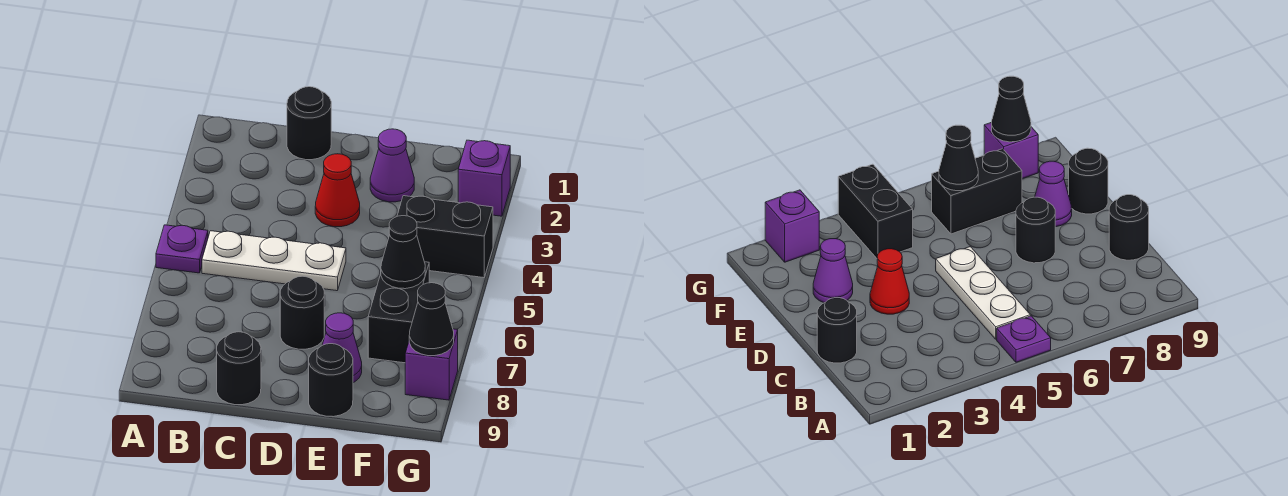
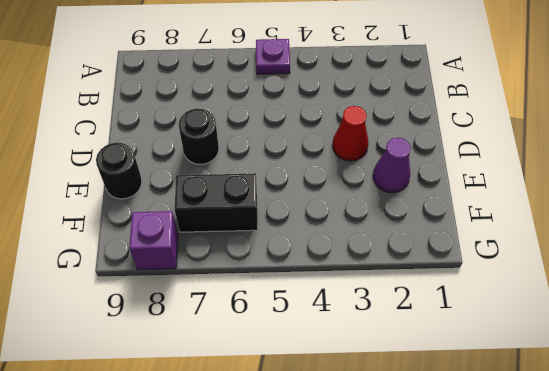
none -> white plate B5:D5 level 1
none -> black round brick C1 level 1
none -> black round brick C9 level 1

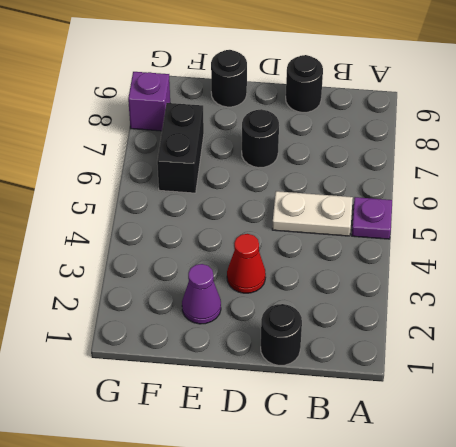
white plate B5:C5 level 1 -> white plate B5:D5 level 1
none -> purple cone E8 level 1
none -> black brick F4:G4 level 1
none -> purple brick G2 level 1

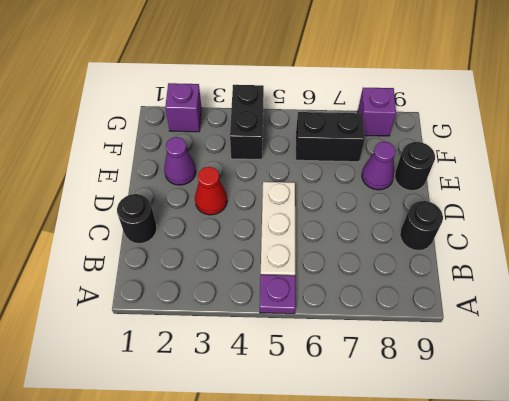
none -> black round brick D7 level 1
none -> black cone F6 level 2
none -> black cone G8 level 2

